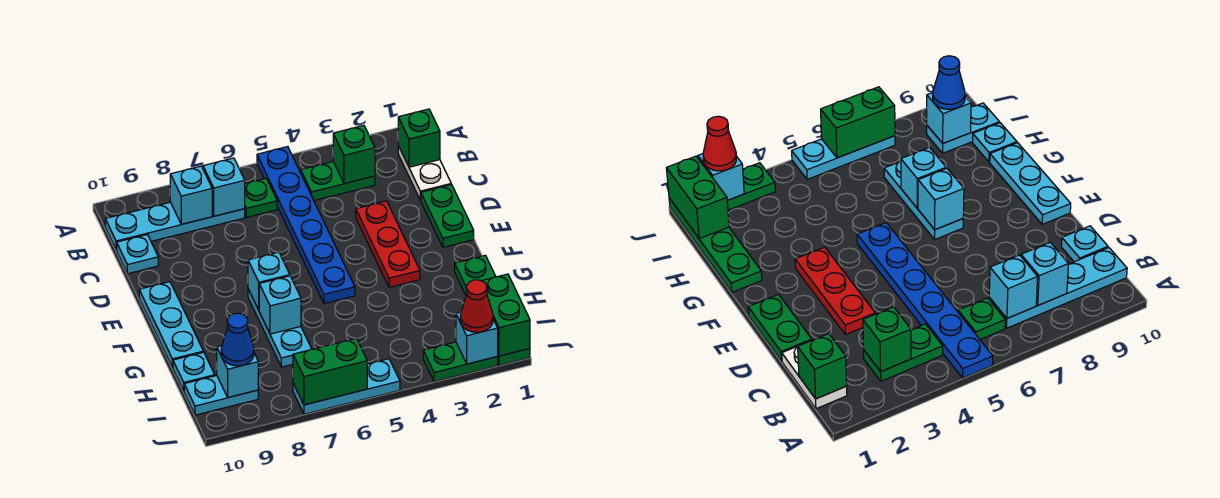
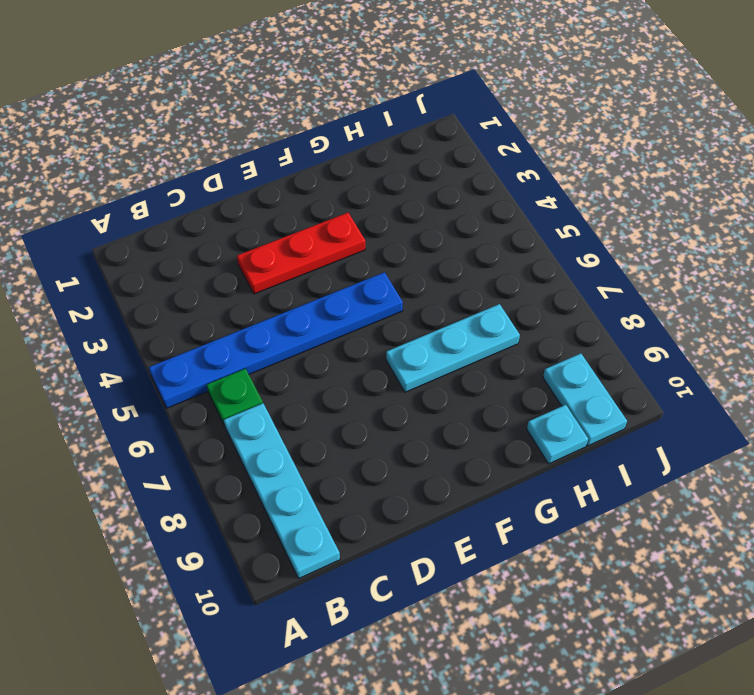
none -> white plate B1:C1 level 1
none -> green plate B3:B4 level 1
none -> cyan plate C10 level 1

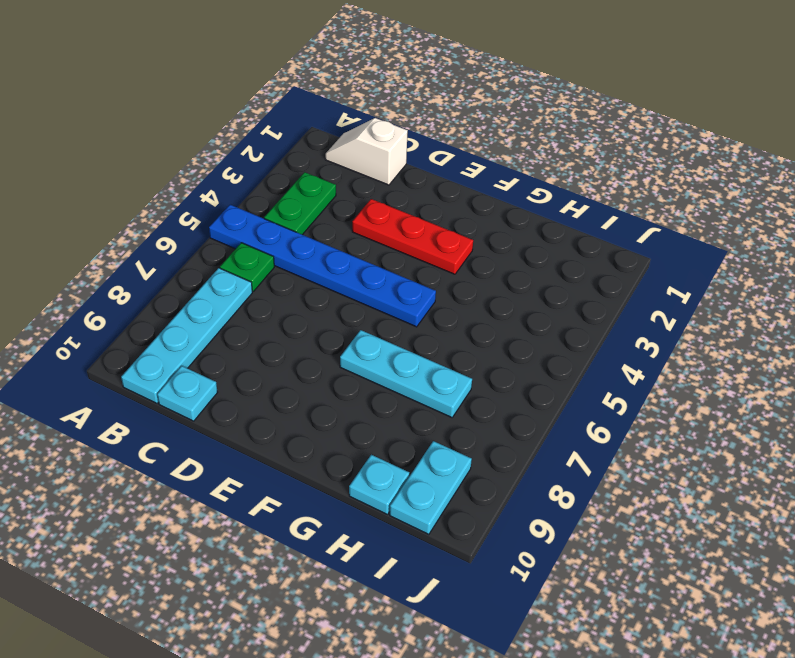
white slope B1:C1 level 1 top C -> white plate B1:C1 level 1
none -> green plate D1:E1 level 1
none -> cyan plate E10:G10 level 1
none -> green plate G1:J1 level 1

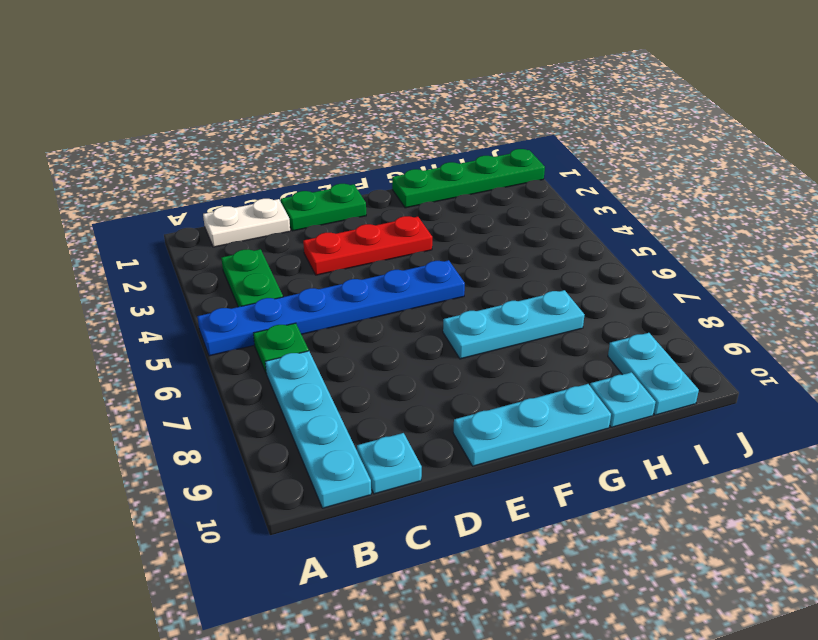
none -> green plate J2:J3 level 1
none -> cyan plate J5:J7 level 1
none -> green brick B1 level 2

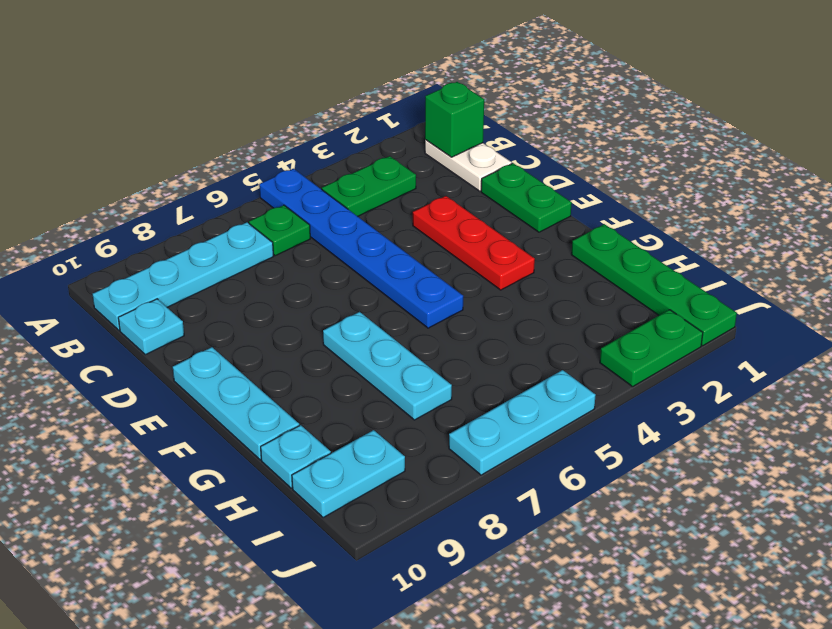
none -> green brick B3 level 2
none -> cyan brick B7 level 2
none -> cyan brick B8 level 2

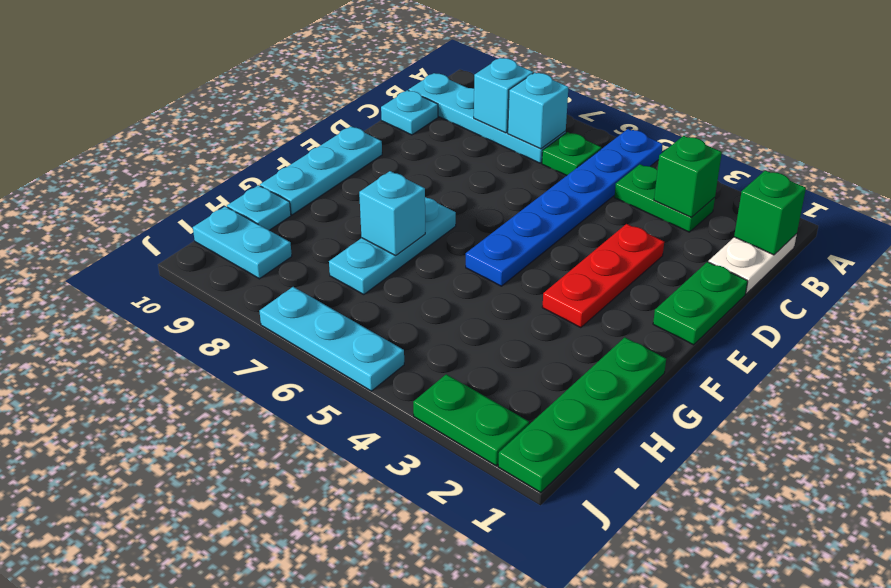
none -> cyan brick F7 level 2
none -> green brick I1:J1 level 2
none -> cyan brick I9 level 2

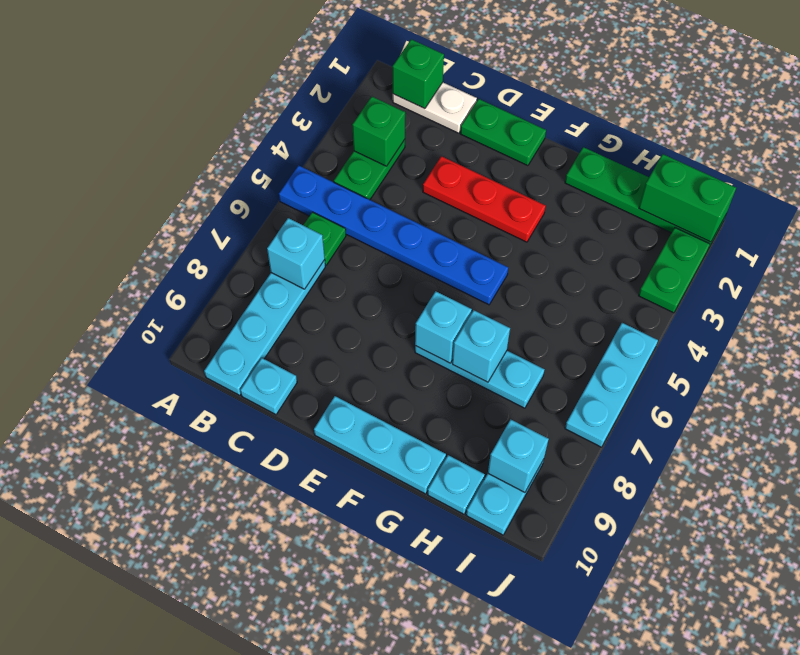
none -> cyan brick B8 level 2
none -> cyan brick J2 level 2
none -> green brick J6:J7 level 2

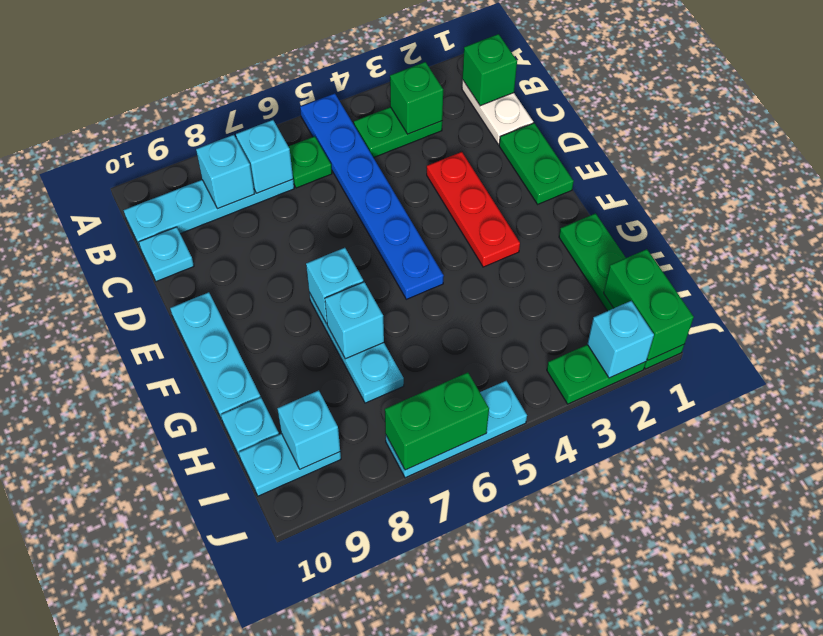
none -> blue cone I9 level 3
none -> red cone J2 level 3

